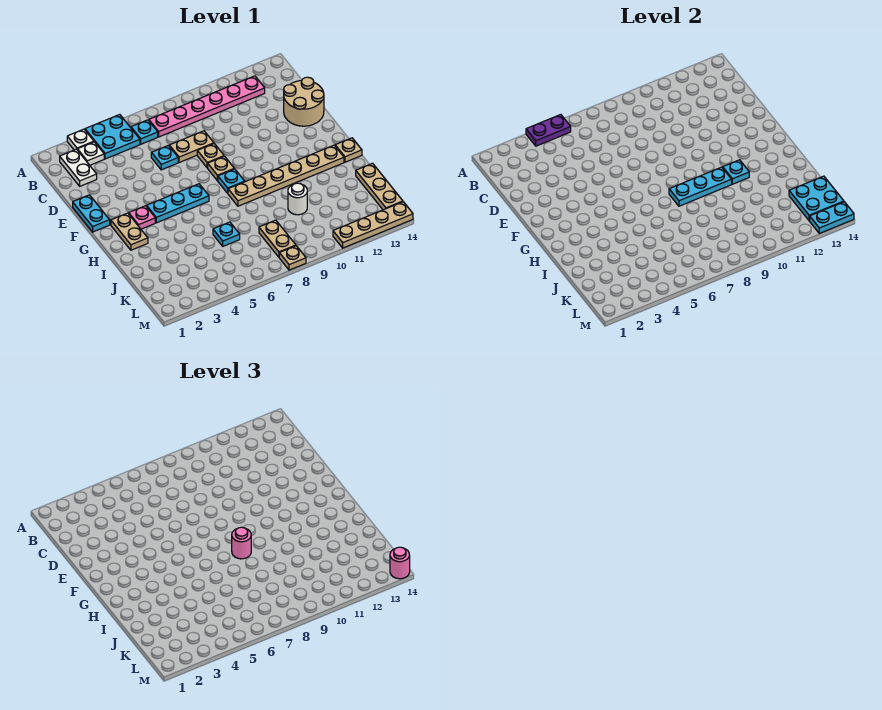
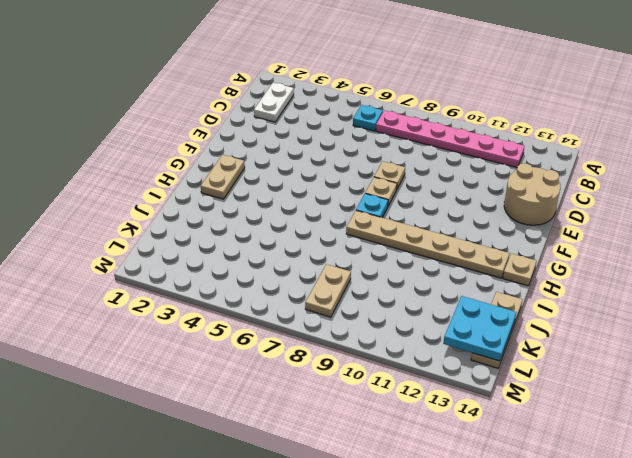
none -> white plate A3 level 1
none -> cyan plate A4:B5 level 1
none -> white plate B3 level 1
none -> cyan plate D6 level 1

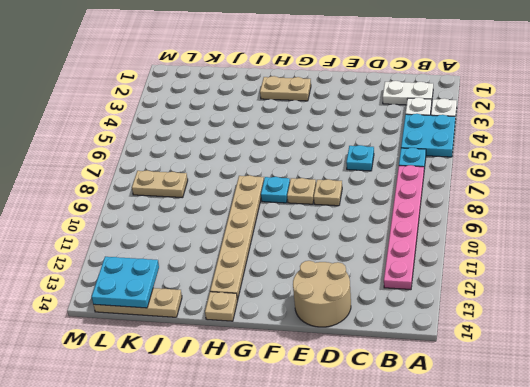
none -> tan plate D7:D8 level 1
none -> cyan plate E1:F1 level 1
none -> pink plate G3 level 1
none -> cyan plate G4:G6 level 1

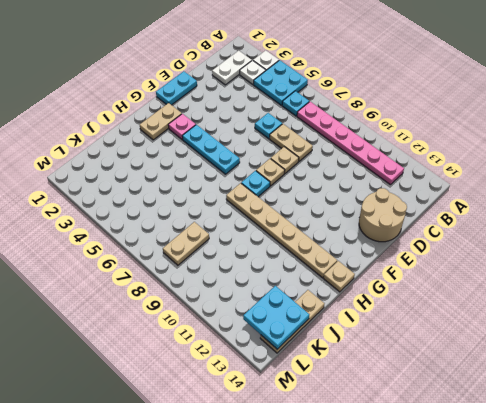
none -> cyan plate J6 level 1
none -> white round brick J10 level 1
none -> tan plate M8 level 1
none -> tan plate M11:M14 level 1

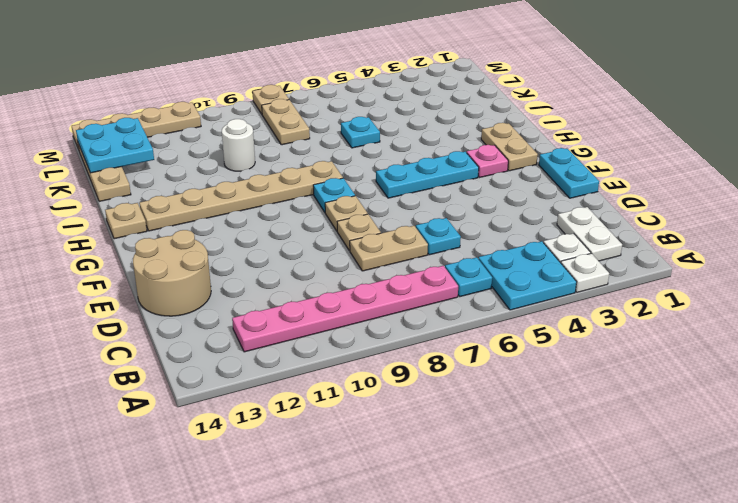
none -> purple plate A4:A5 level 2
none -> cyan plate H8:H10 level 2
none -> cyan plate H11 level 2
none -> cyan plate M13:M14 level 2

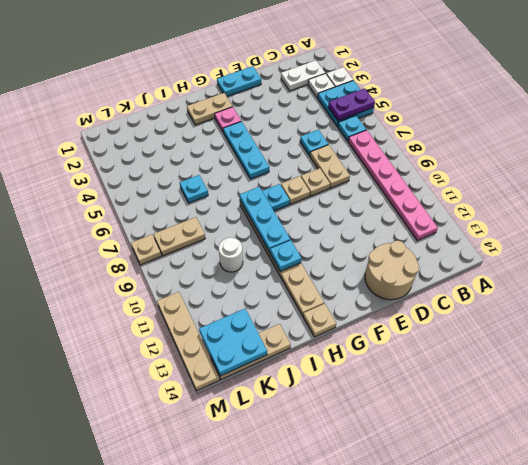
purple plate A5:B5 level 2 -> purple plate A4:A5 level 2
none -> cyan plate M13:M14 level 2
none -> pink round brick H8 level 3
none -> pink round brick M14 level 3

